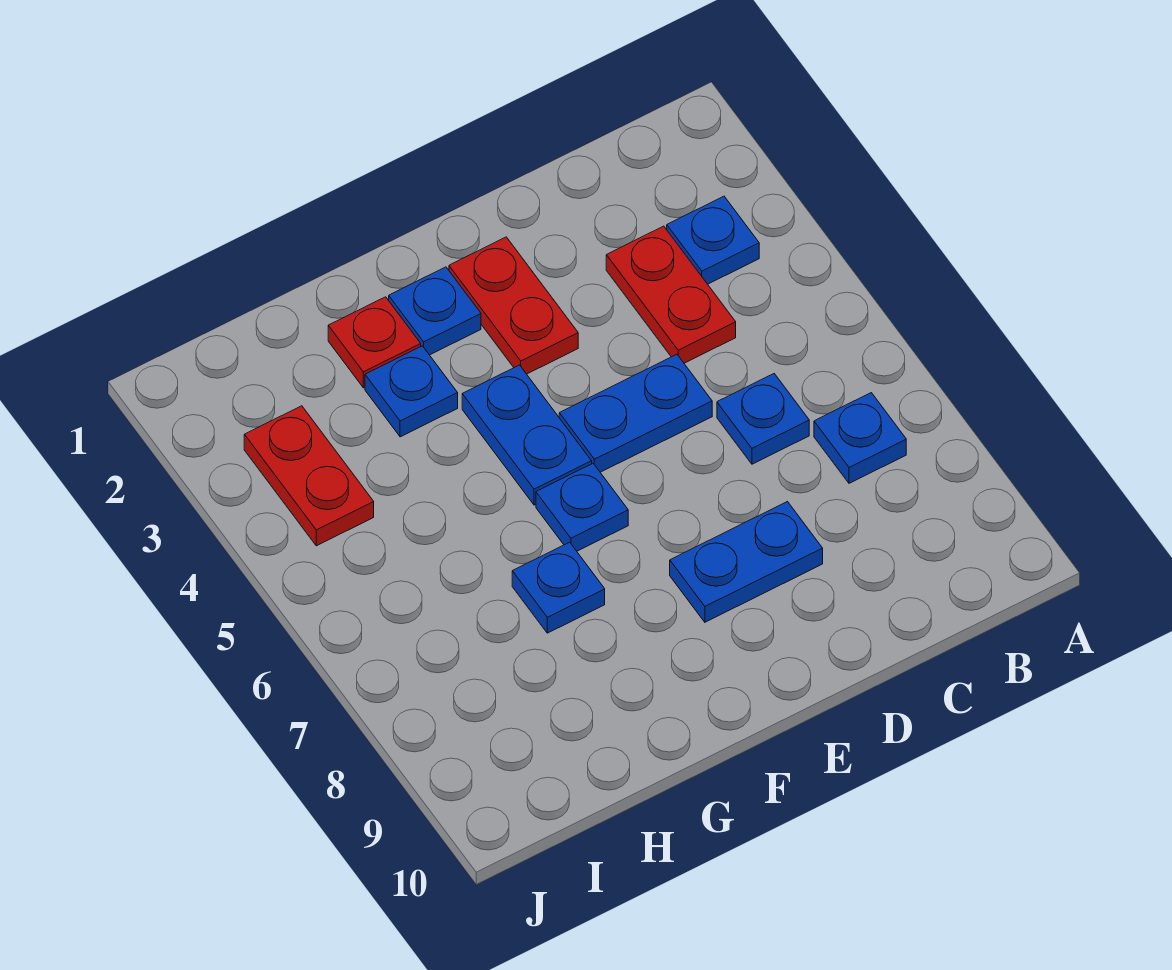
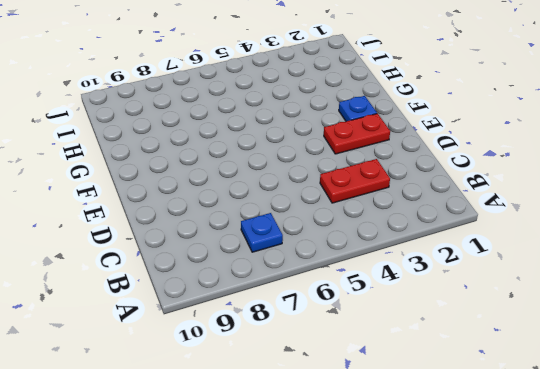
none -> blue plate B3 level 1
none -> blue plate C6 level 1
none -> blue plate D5:E5 level 1

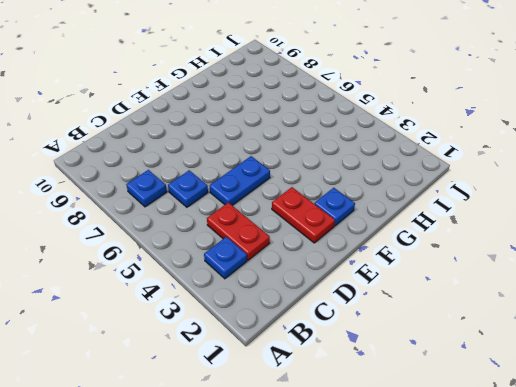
none -> blue plate D8:E8 level 1
none -> blue plate F4:F5 level 1
none -> blue plate F6 level 1

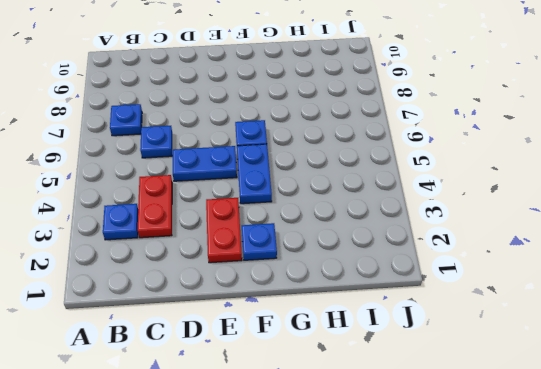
none -> blue plate D8:E8 level 1
none -> red plate G2 level 1
none -> blue plate G3 level 1

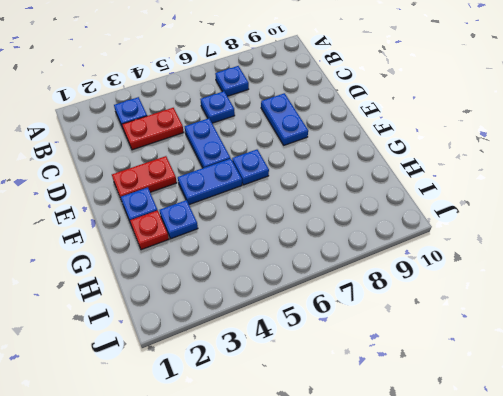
none -> blue plate G7 level 1
none -> red plate I3:I4 level 1

